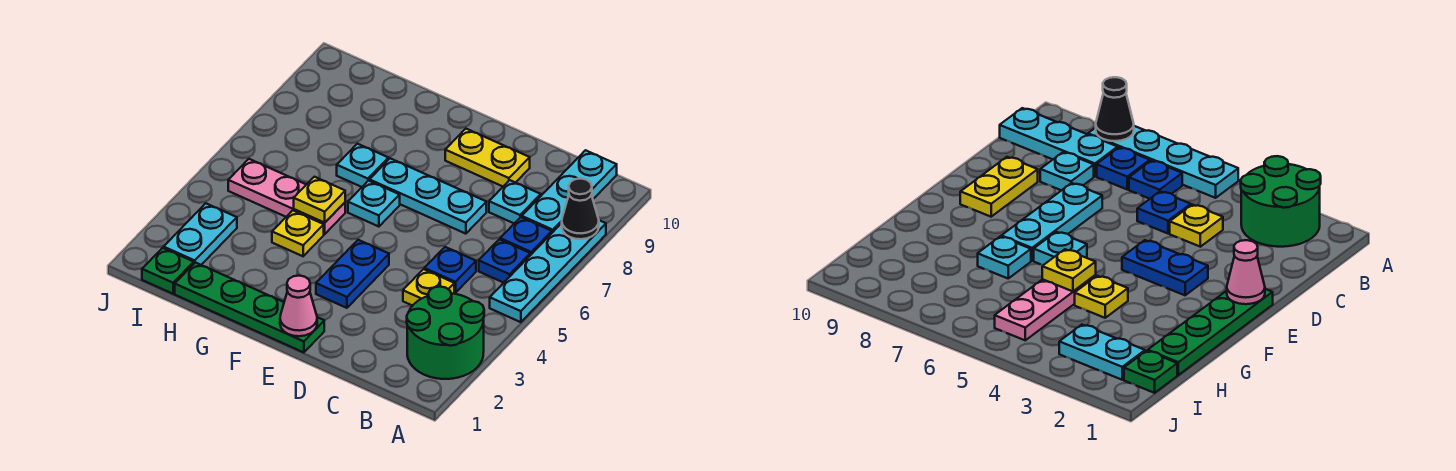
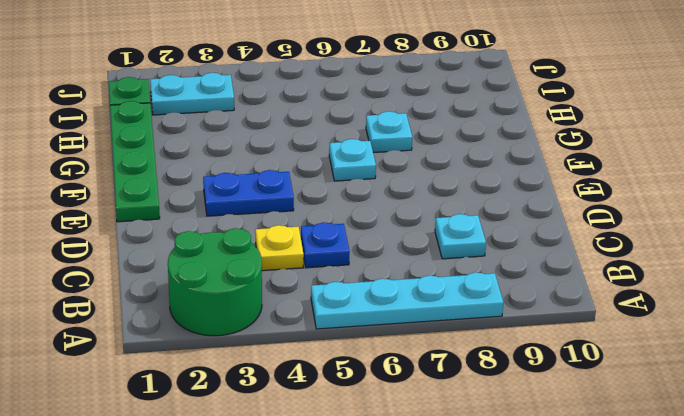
none -> blue plate B6 level 1
none -> blue plate B7 level 1
none -> cyan plate B8:B10 level 1

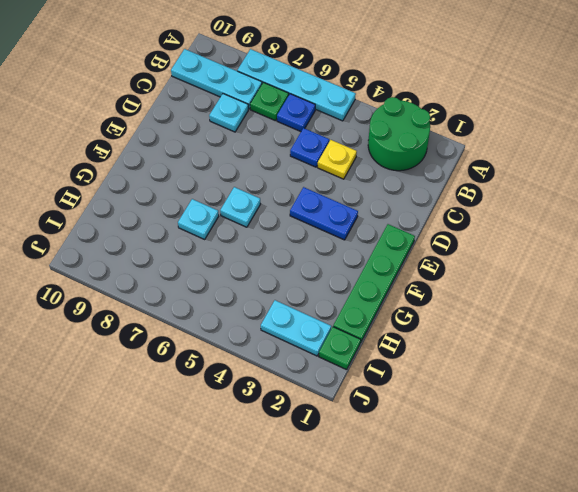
green plate B7 level 1 -> blue plate B7 level 1
none -> cyan plate D7:F7 level 1
none -> yellow plate D9:E9 level 1
none -> yellow plate G4 level 1

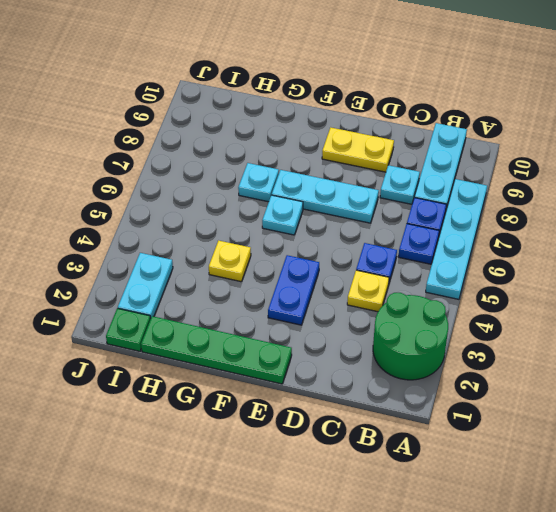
none -> pink plate G5:I5 level 1
none -> black cone A8 level 2
none -> pink cone E1 level 2

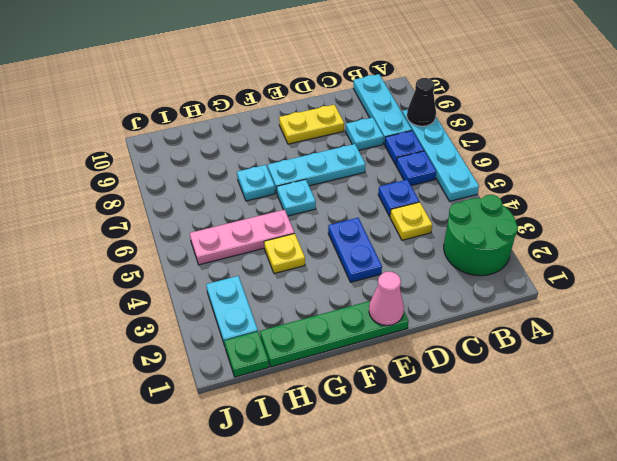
none -> yellow plate G5 level 2

